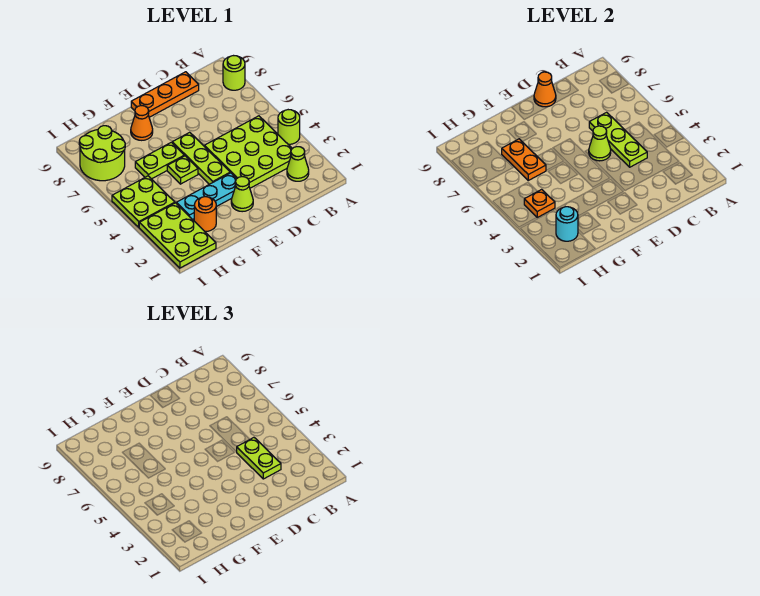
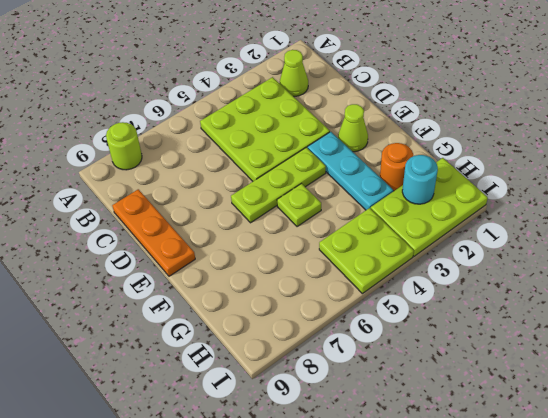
none -> lime round brick A4 level 1
none -> lime plate F6:G6 level 1
none -> orange cone F8 level 1

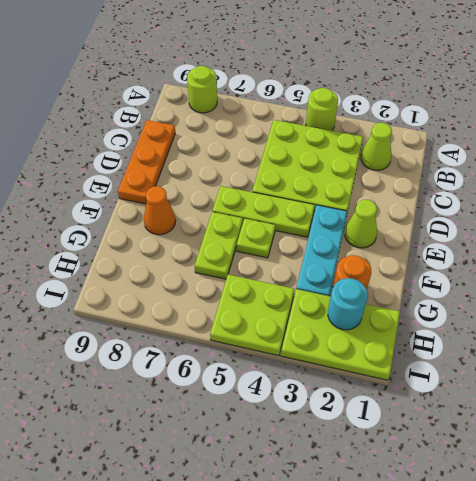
none -> lime round brick H7:I8 level 1
none -> lime plate C4:C6 level 2
none -> lime cone D5 level 2

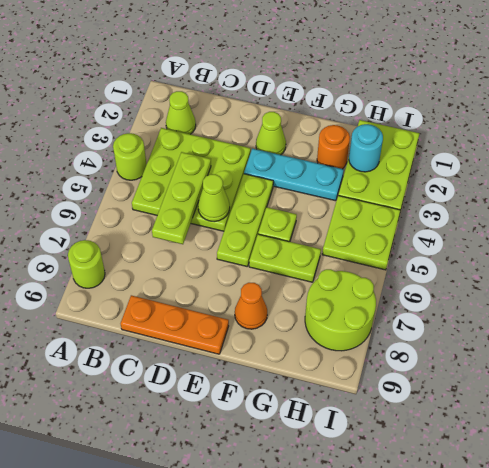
none -> orange cone D9 level 2
none -> orange plate G6:G7 level 2
none -> orange plate H4 level 2

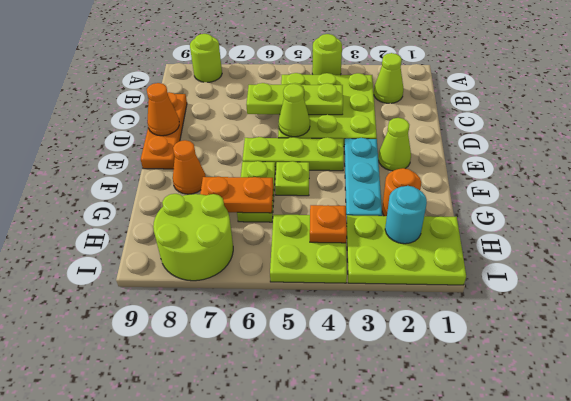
none -> lime plate C3:C4 level 3

